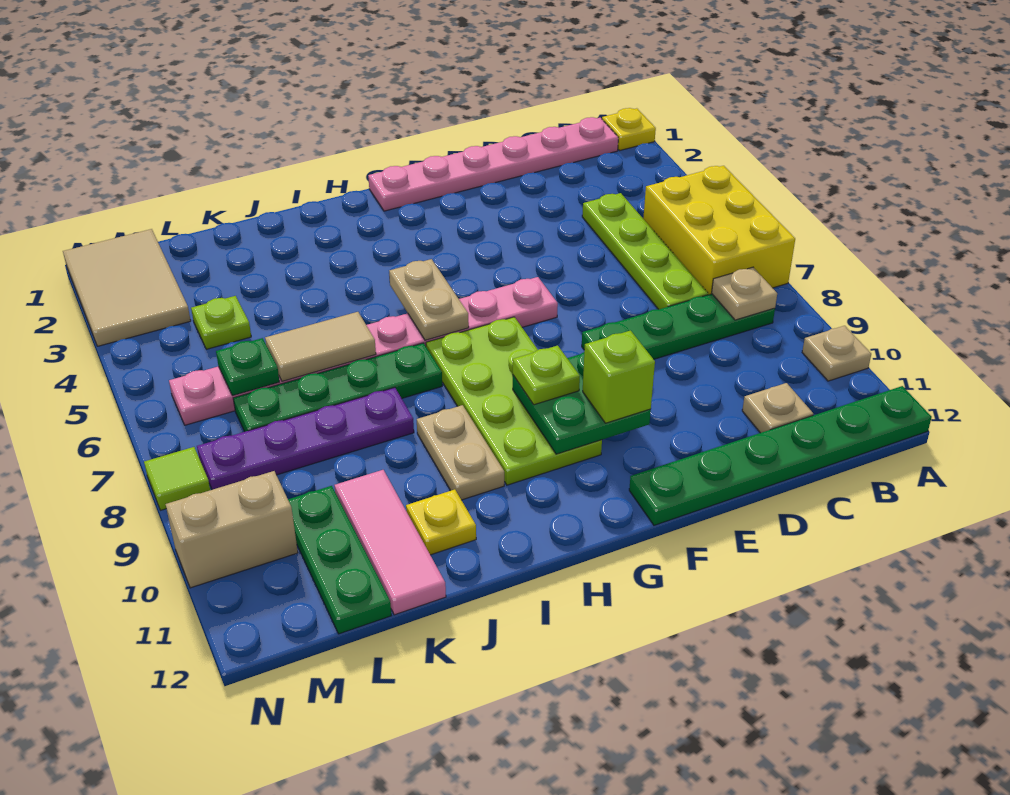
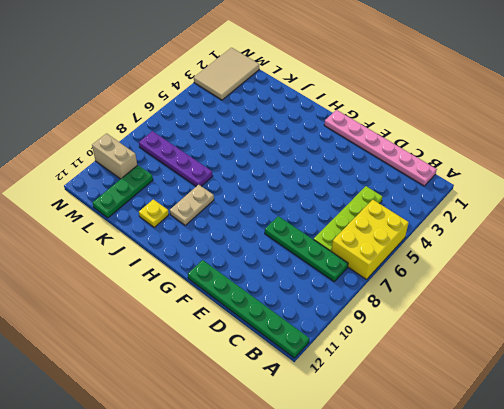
none -> yellow plate A1 level 1
none -> tan plate A10 level 1
none -> tan plate C11 level 1

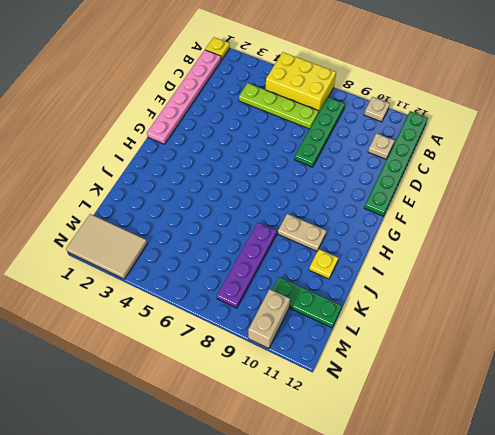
none -> pink plate F6:M6 level 1
none -> lime plate G7:H10 level 1
none -> green plate I7:L7 level 1

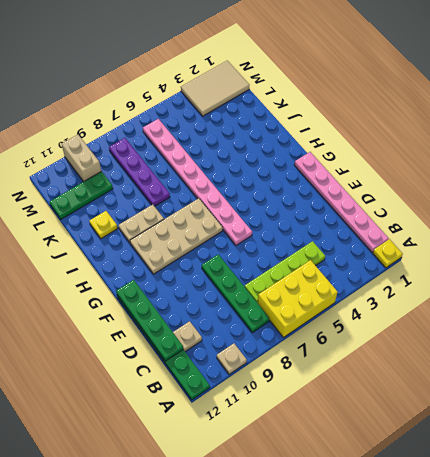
green plate C12:F12 level 2 -> green plate I7:L7 level 1
tan plate G7:H10 level 1 -> lime plate G7:H10 level 1
none -> pink tile K10:K12 level 1
none -> lime plate L4 level 1
none -> lime tile N8 level 1

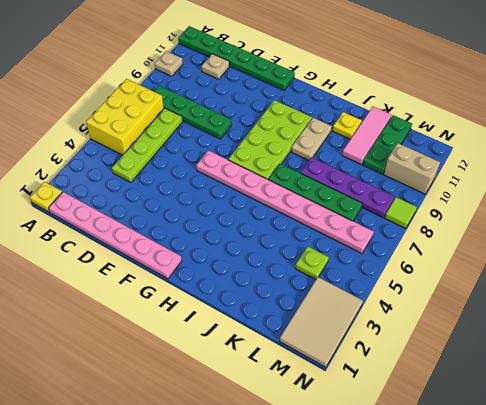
none -> tan plate B8 level 2
none -> green plate F9:G10 level 2
none -> tan plate H5:H6 level 2

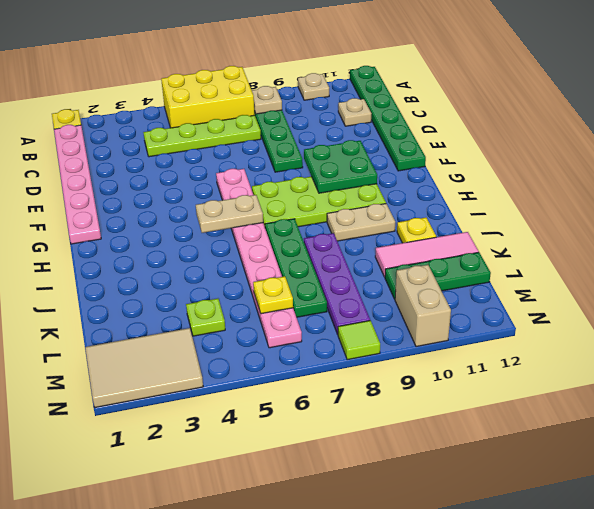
yellow plate L6 level 2 -> green plate L6 level 2
none -> tan tile J6:K6 level 2
none -> lime brick F10 level 3
none -> lime plate G9 level 3

